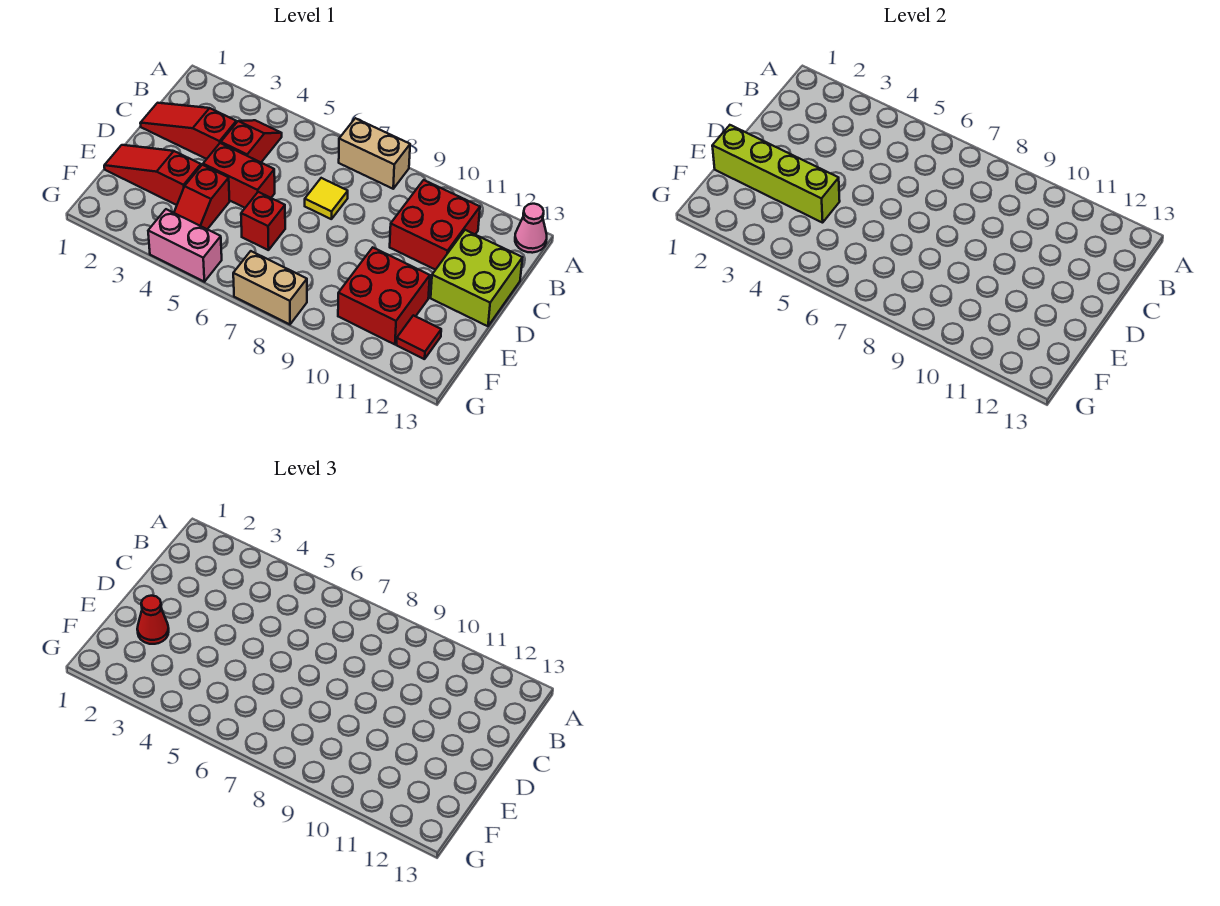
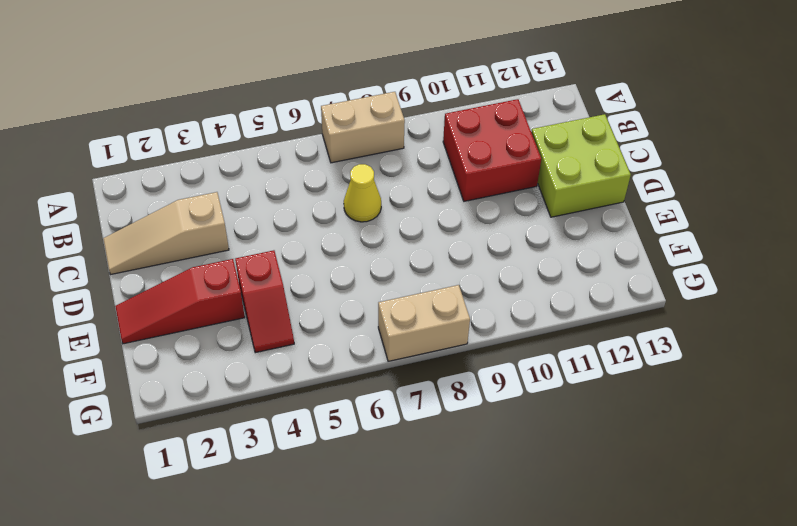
tan slope C1:C3 level 1 top 3 -> red slope C1:C3 level 1 top 3
yellow cone C7 level 1 -> yellow tile C7 level 1
none -> pink cone A13 level 1
none -> red slope B4:C4 level 1 top C
none -> red brick D4:D5 level 1

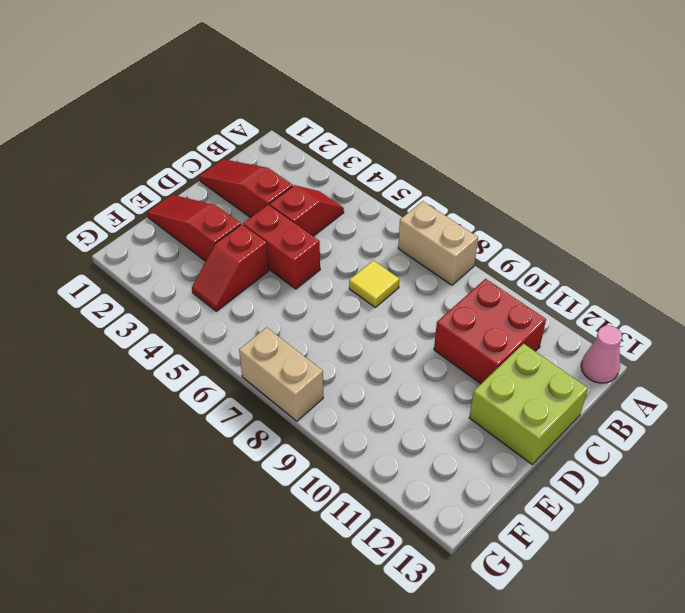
none -> red brick E6 level 1
none -> red brick E10:F11 level 1
none -> red tile F12 level 1

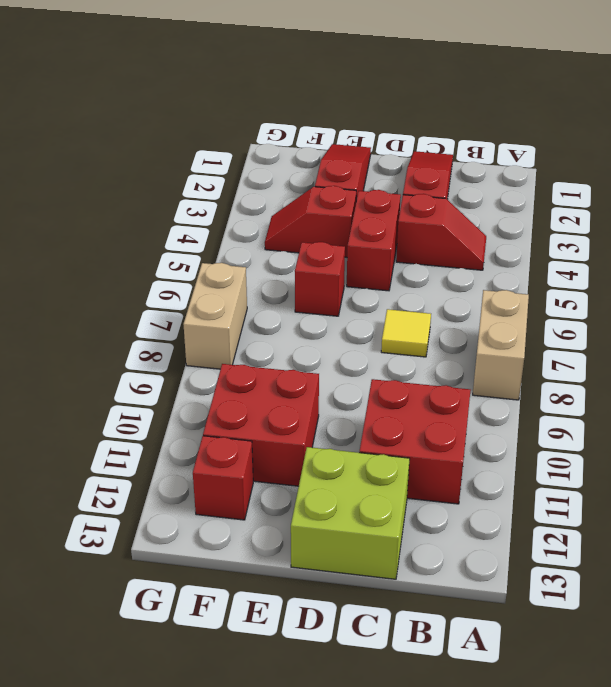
red brick F12 level 1 -> red tile F12 level 1
none -> pink cone A13 level 1
none -> pink brick G4:G5 level 1
none -> lime brick E1:E4 level 2

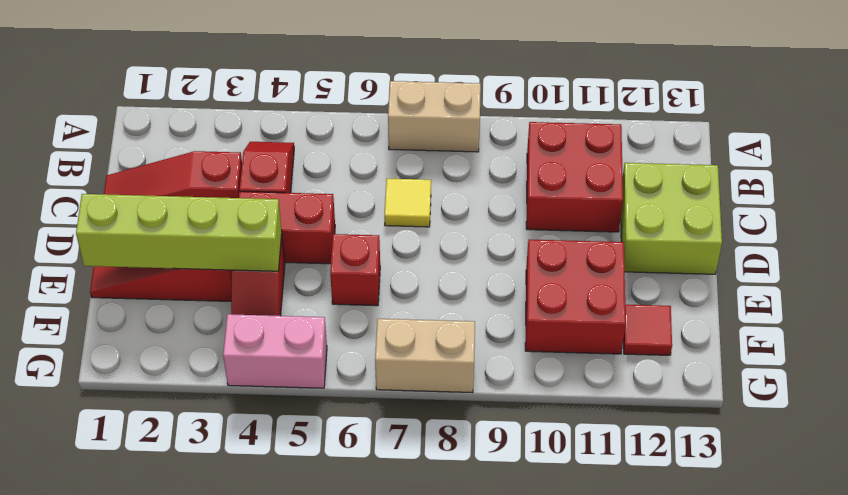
none -> pink cone A13 level 1
none -> red cone E2 level 3

